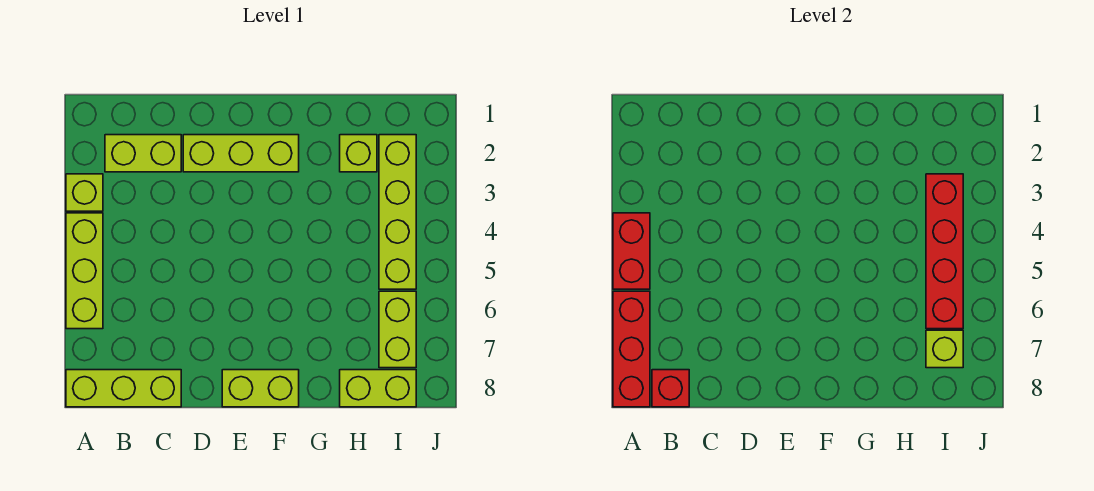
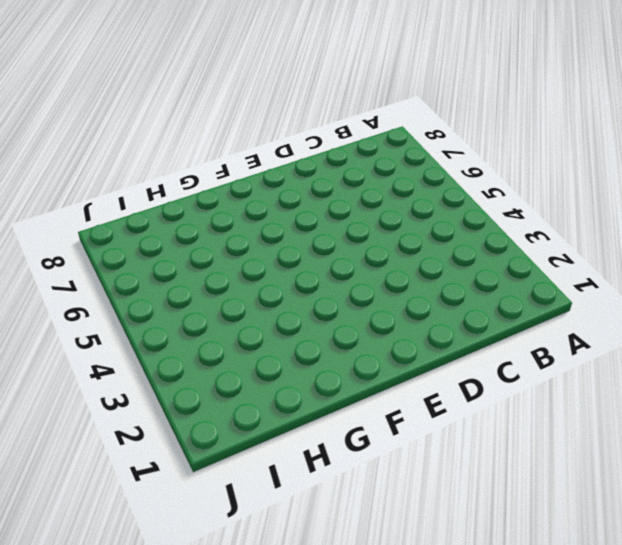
none -> lime brick A3 level 1
none -> lime brick A4:A6 level 1
none -> lime brick A8:C8 level 1

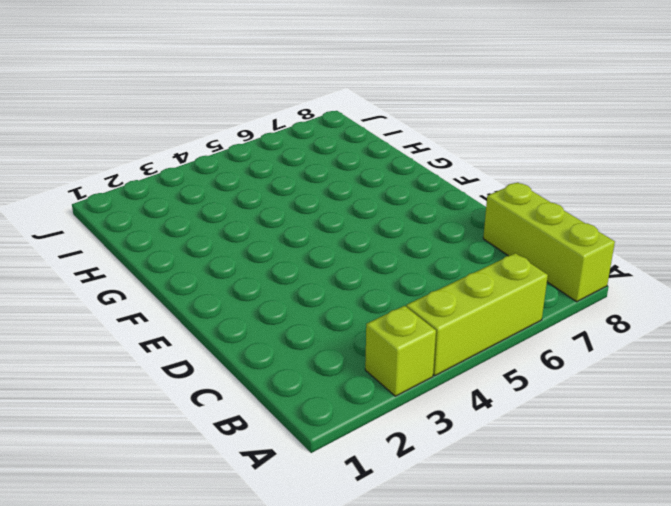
none -> lime brick B2:C2 level 1
none -> lime brick D2:F2 level 1
none -> lime brick E8:F8 level 1

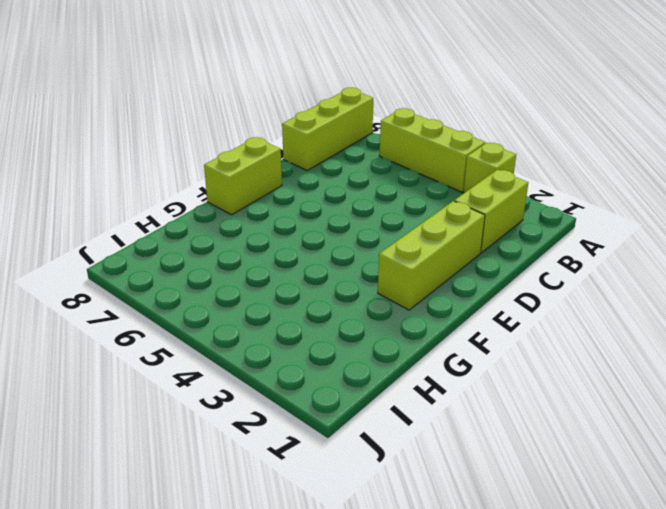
none -> lime brick H2 level 1
none -> lime brick H8:I8 level 1
none -> lime brick I2:I5 level 1

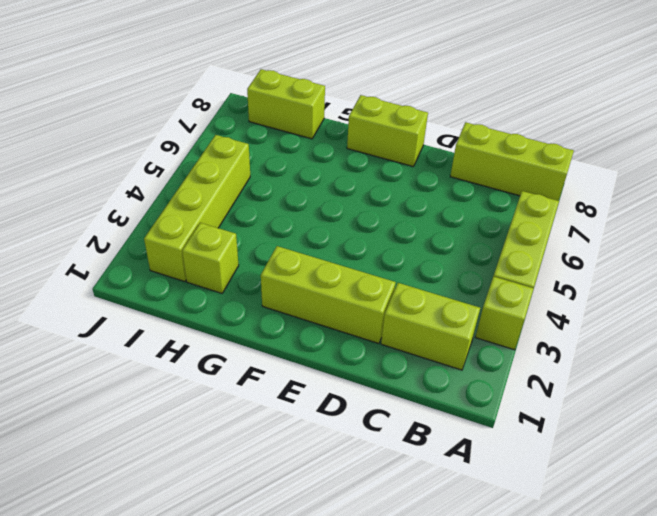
none -> lime brick I6:I7 level 1
none -> red brick A4:A5 level 2
none -> red brick A6:A8 level 2

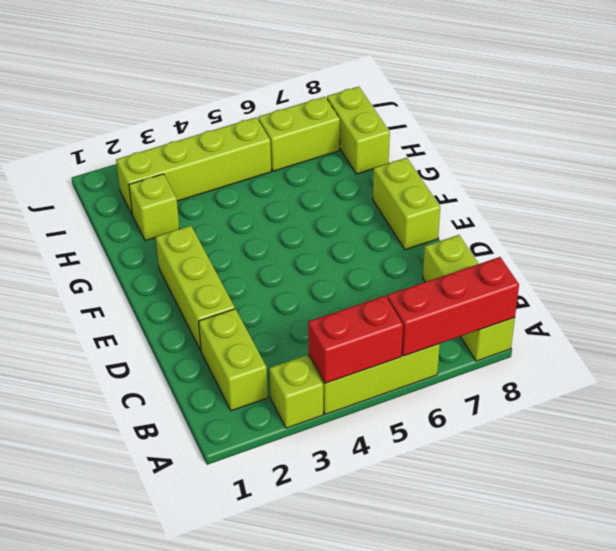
none -> red brick B8 level 2
none -> red brick I3:I6 level 2
none -> lime brick I7 level 2

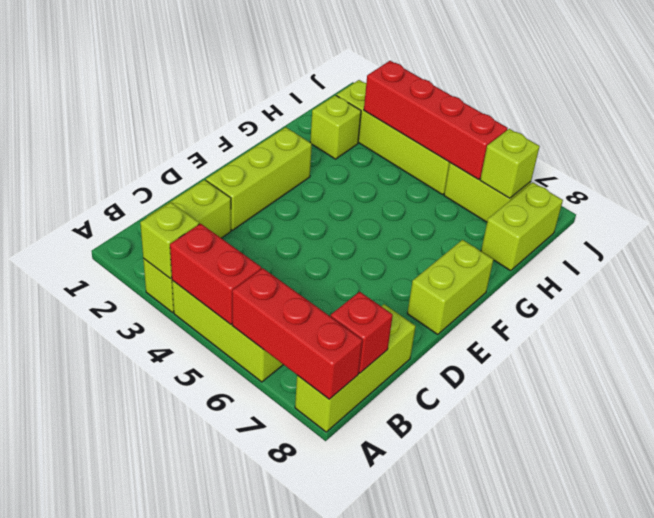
lime brick A3 level 2 -> none

